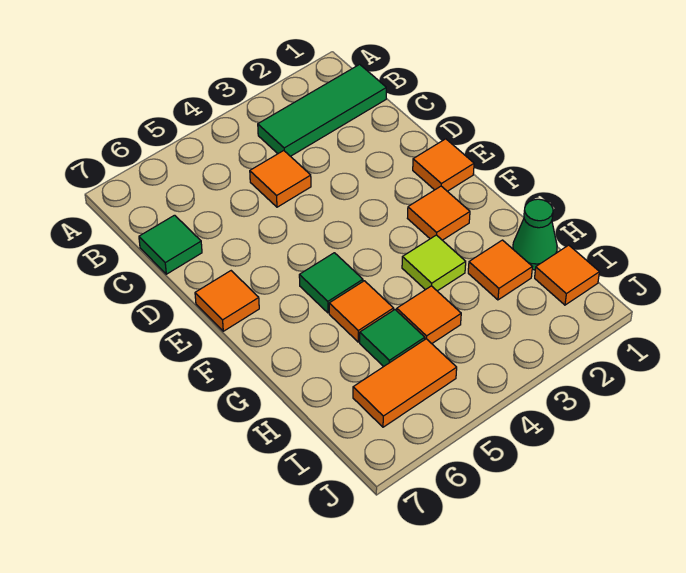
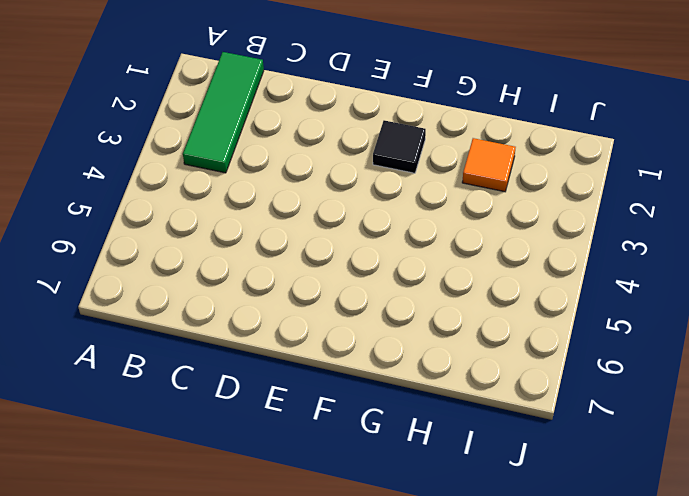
black tile F2 level 1 -> orange tile F2 level 1
none -> orange tile C4 level 1
none -> green tile C7 level 1
none -> orange tile E1 level 1

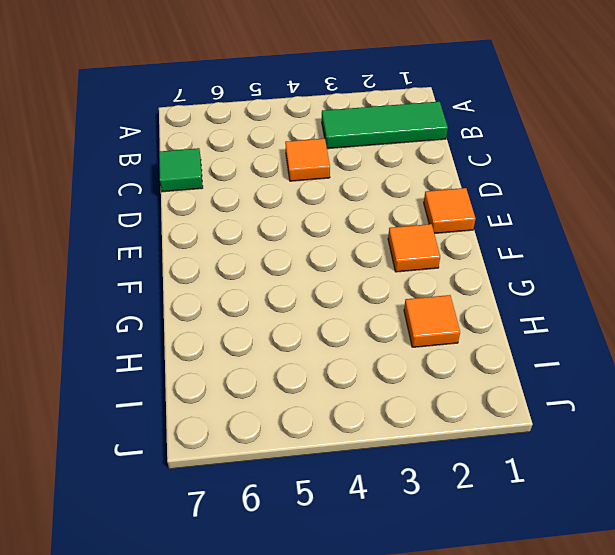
none -> orange tile E7 level 1
none -> green tile F5 level 1
none -> lime tile G3 level 1

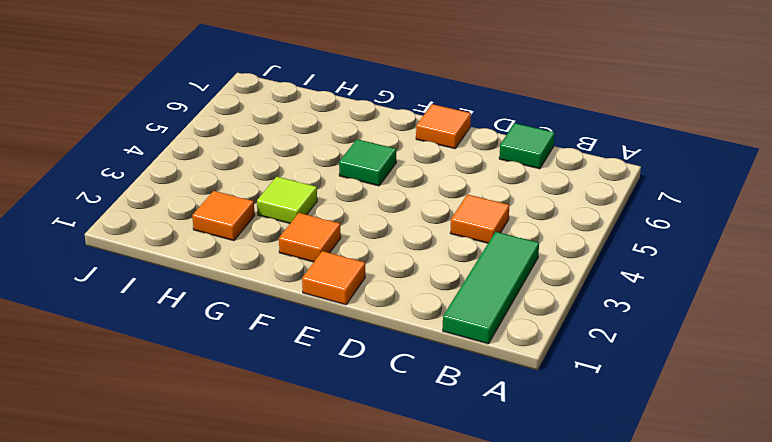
none -> orange tile G5 level 1
none -> green cone H1 level 1
none -> orange tile H4 level 1

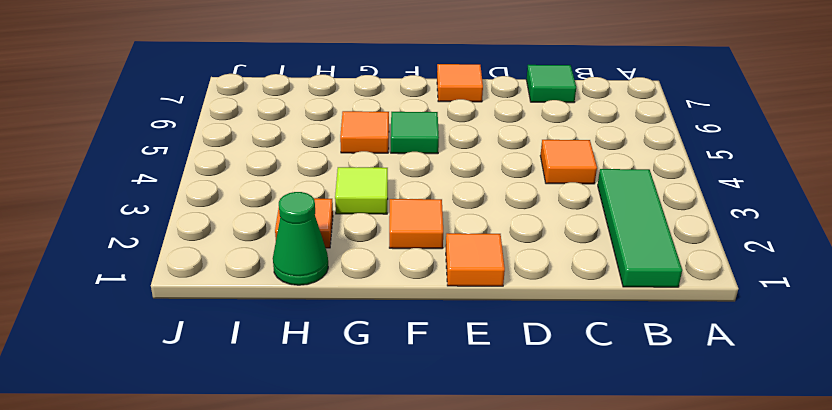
none -> orange tile H4 level 1
none -> green tile H5 level 1
none -> orange tile I1 level 1

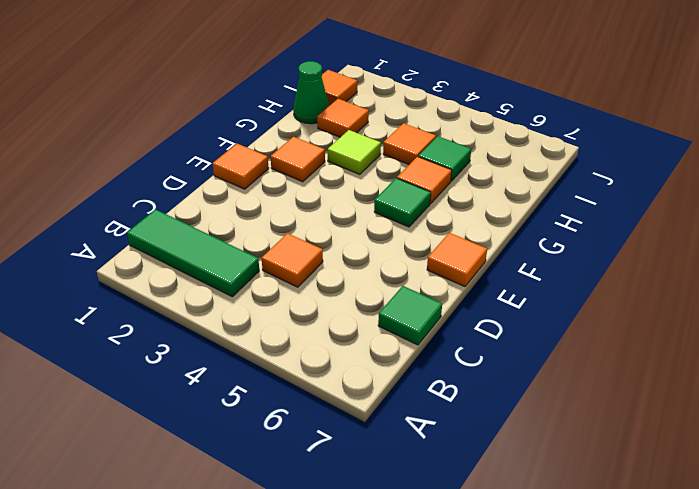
none -> orange tile I5:I6 level 1

